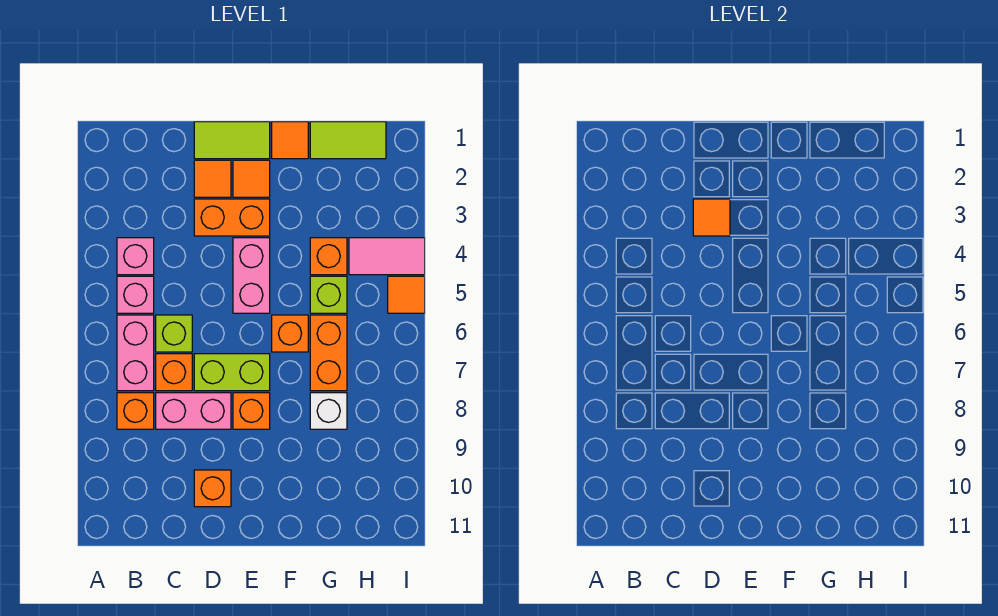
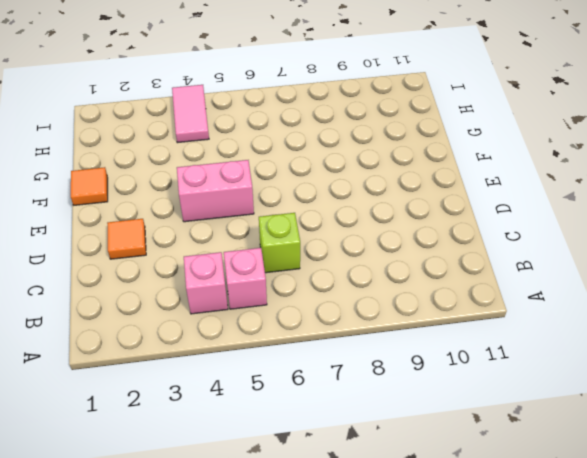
none -> pink brick B6:B7 level 1
none -> orange brick B8 level 1
none -> orange brick C7 level 1

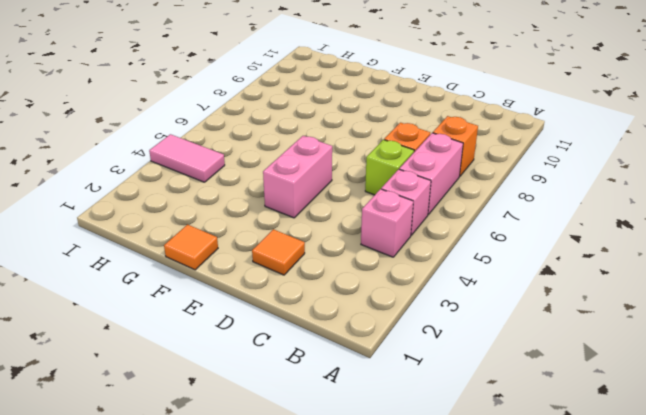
none -> pink brick C8:D8 level 1
none -> lime tile D1:E1 level 1
none -> orange brick D3:E3 level 1

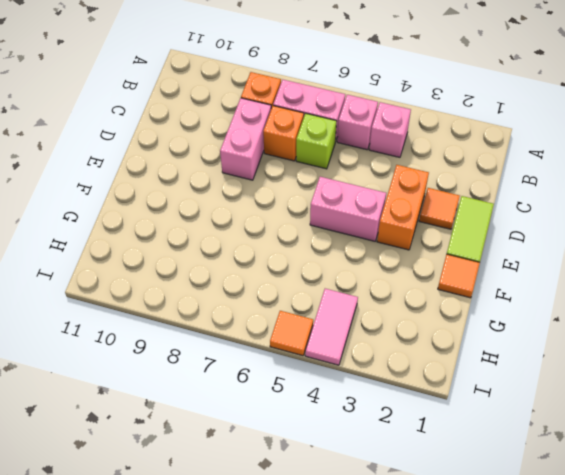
none -> lime brick D7:E7 level 1
none -> orange brick D10 level 1
none -> orange tile E2 level 1

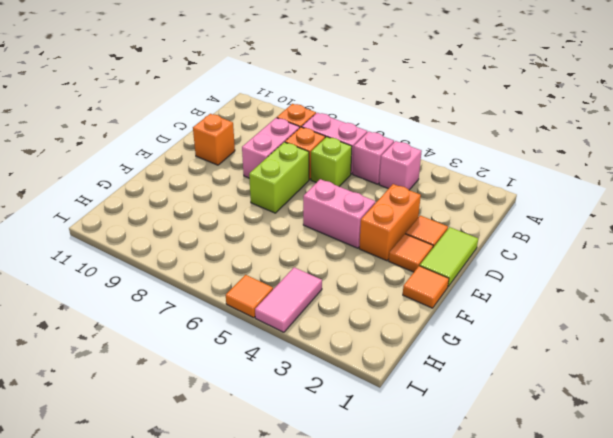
none -> orange brick E8 level 1
none -> orange brick F6 level 1
none -> lime tile G1:H1 level 1

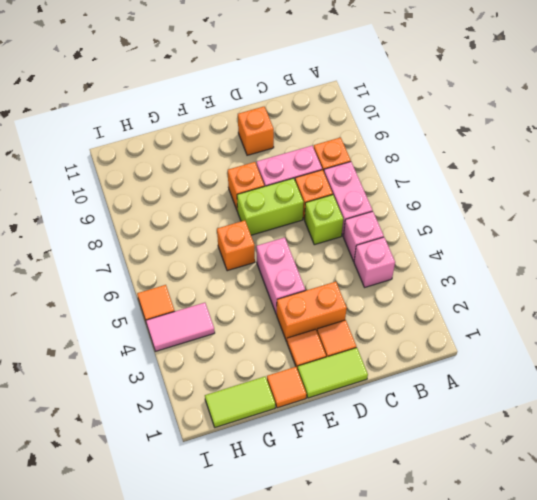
none -> orange brick G4 level 1
none -> lime brick G5 level 1
none -> orange brick G6:G7 level 1

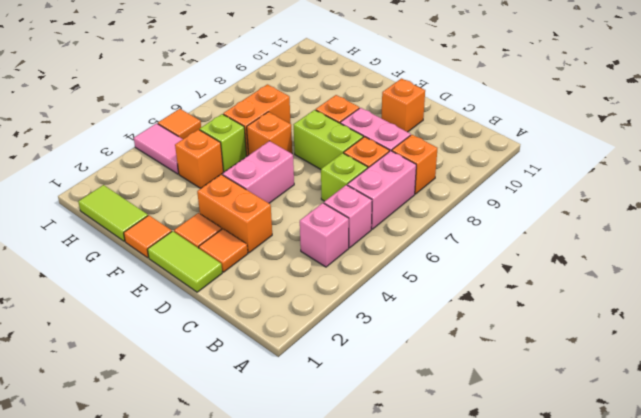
none -> white brick G8 level 1
none -> orange tile D3 level 2

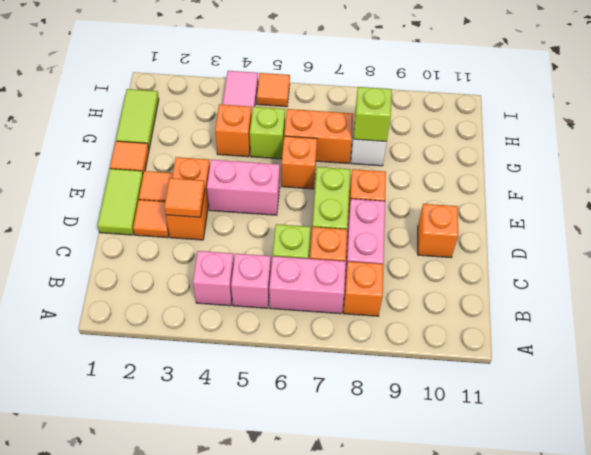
lime brick G8 level 2 -> none

